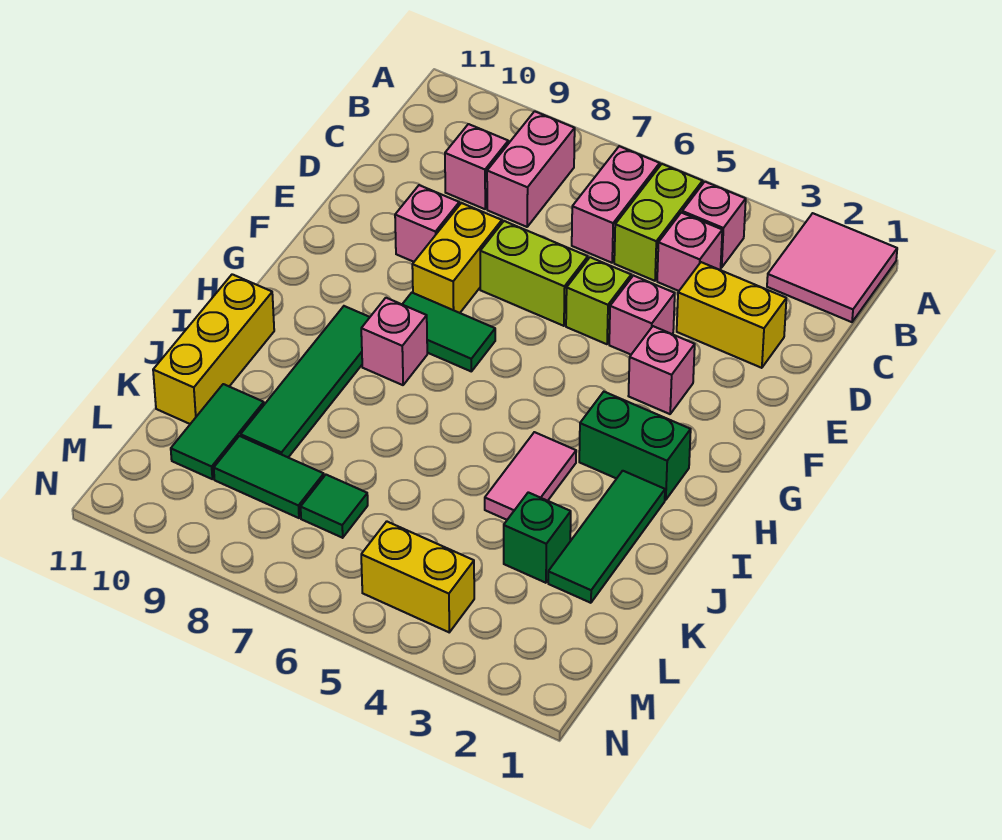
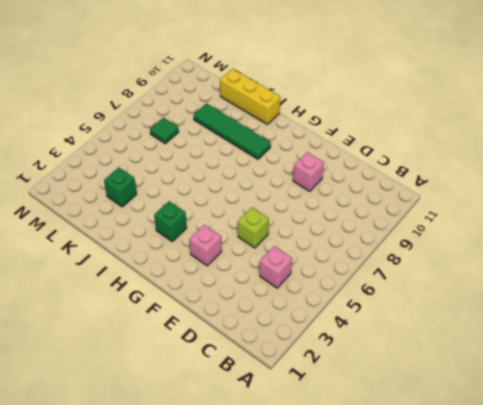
green brick H3 level 1 -> green brick H2:H3 level 1
none -> pink tile A1:B2 level 1
none -> pink brick B4 level 1
none -> lime brick B5:C5 level 1

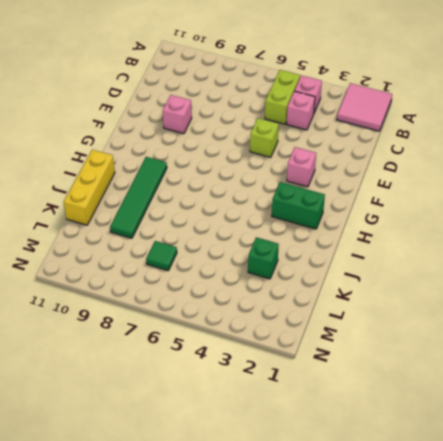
none -> pink brick B6:C6 level 1
none -> pink brick B8:C8 level 1
none -> pink brick C9 level 1

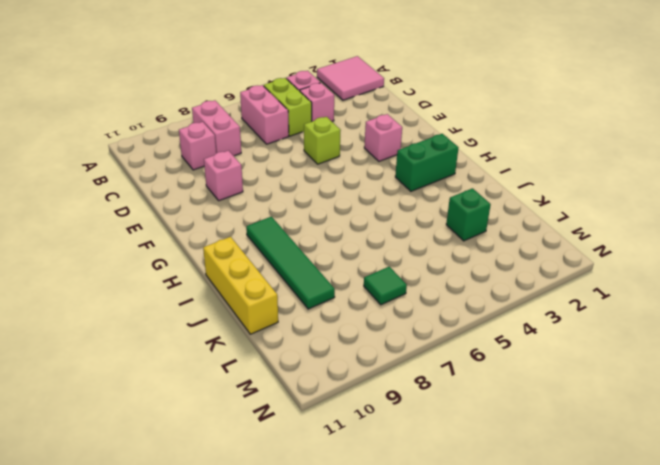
none -> yellow brick D2:D3 level 1
none -> pink brick E4 level 1
none -> lime brick E6:E7 level 1

